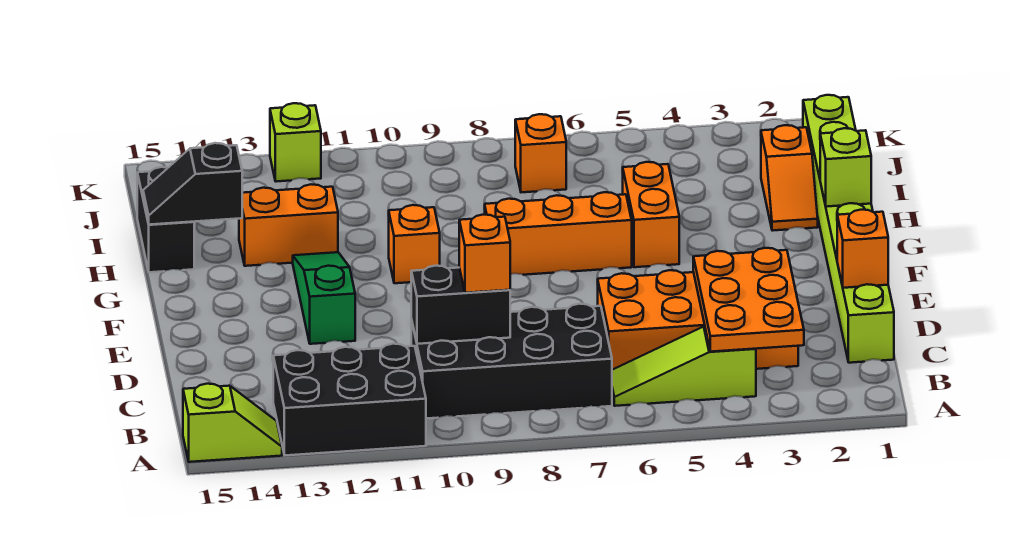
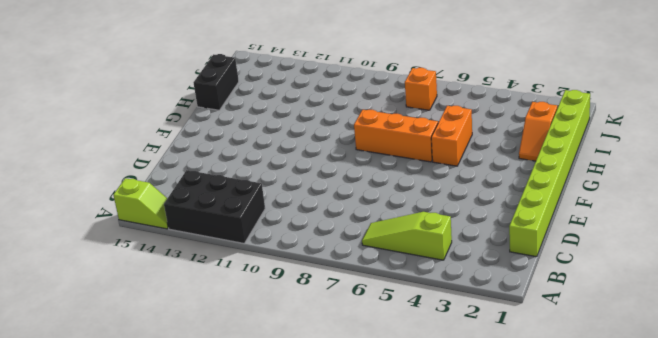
none -> black brick B7:C10 level 1
none -> orange brick C3:D6 level 1
none -> green slope E12:G12 level 1 top E

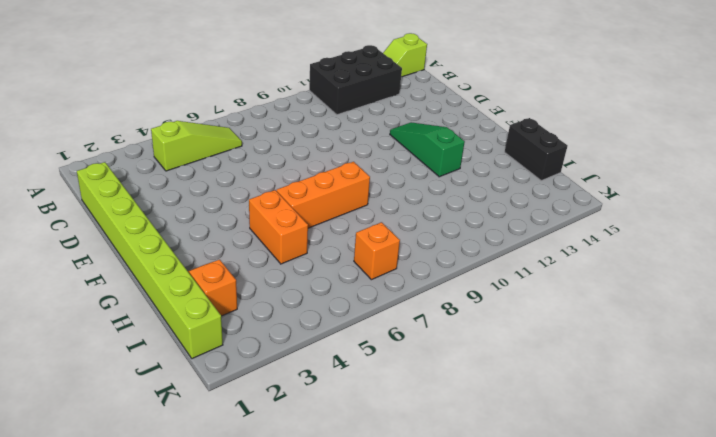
green slope E12:G12 level 1 top G -> green slope E12:G12 level 1 top E
none -> black brick B7:C10 level 1
none -> orange brick C3:D6 level 1
none -> orange brick G10 level 1

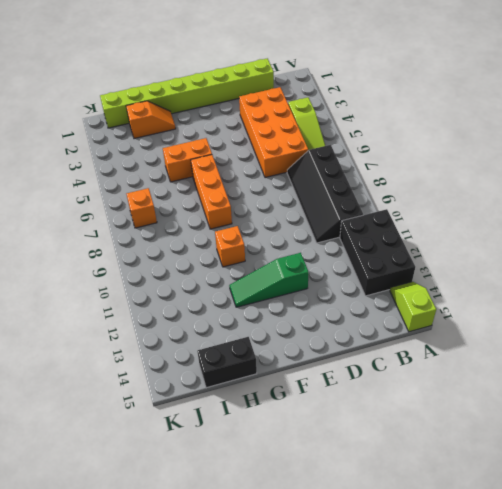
black slope B7:C10 level 1 top B -> black brick B7:C10 level 1
none -> orange brick H12:H13 level 1
none -> lime brick K12 level 1
none -> orange plate B3:D4 level 2

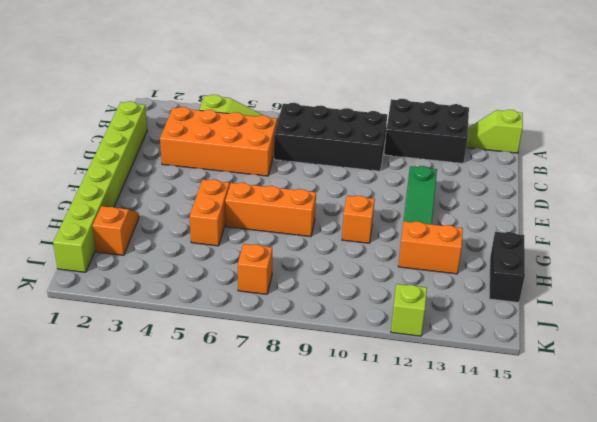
none -> orange plate B3:D4 level 2
none -> black brick C9:C10 level 2
none -> orange brick D1 level 2

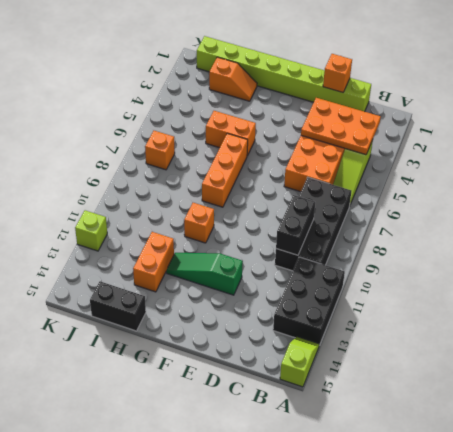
none -> lime brick G1 level 2
none -> black slope H14:H15 level 2 top 14
none -> orange brick C9 level 3

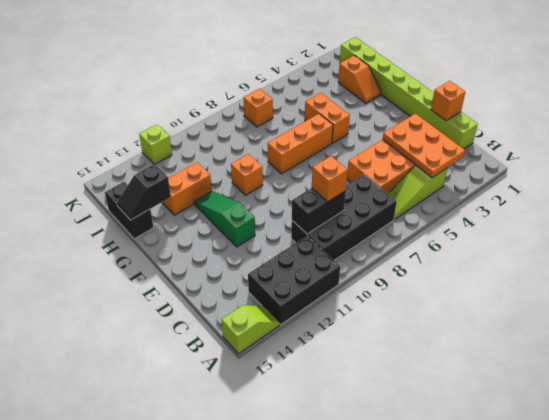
none -> lime brick G1 level 2

